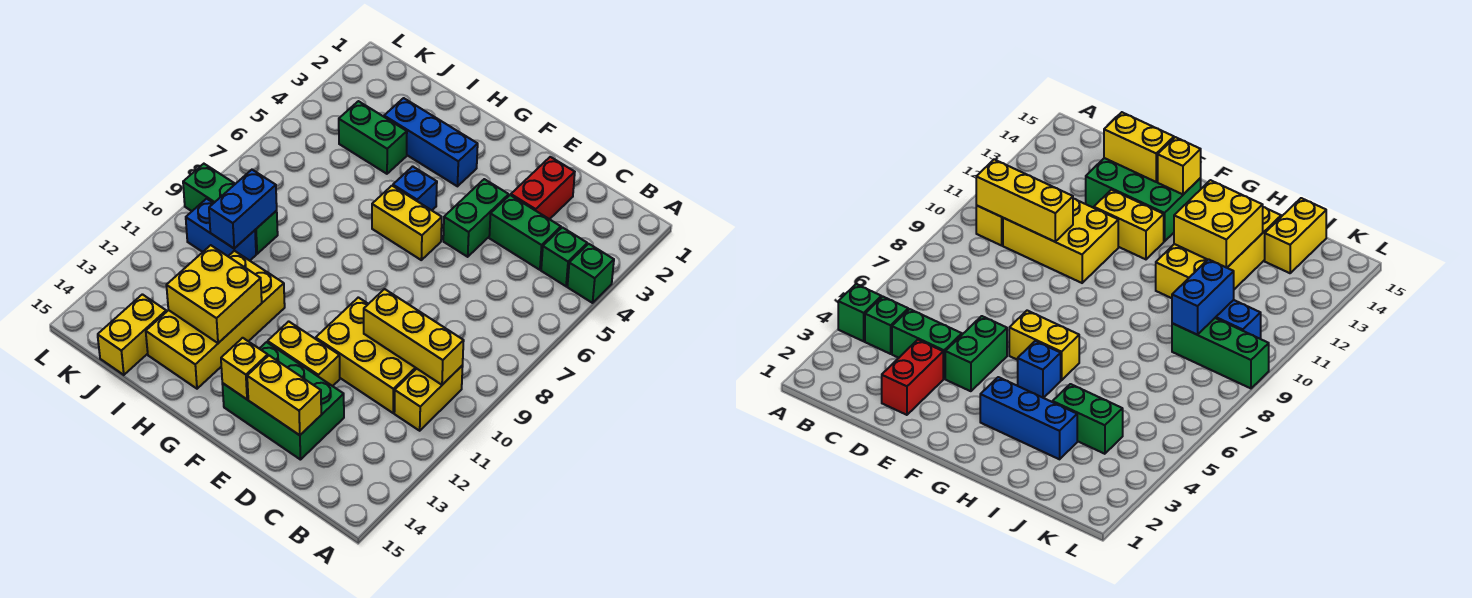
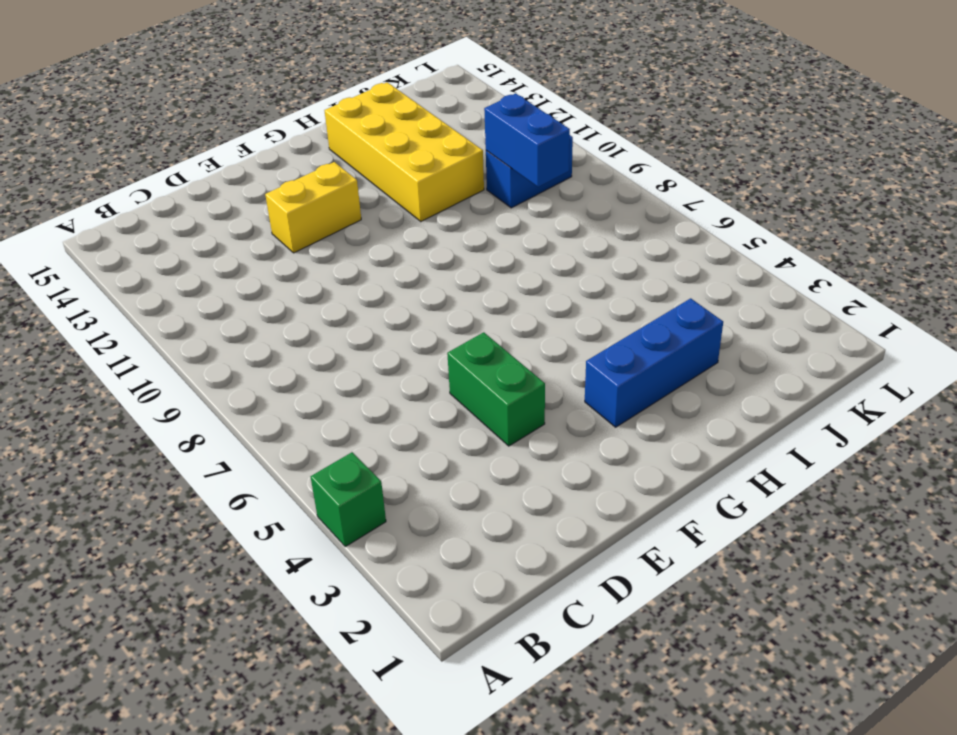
none -> green brick B4 level 1
none -> yellow brick B10:B11 level 1
none -> green brick C4:D4 level 1

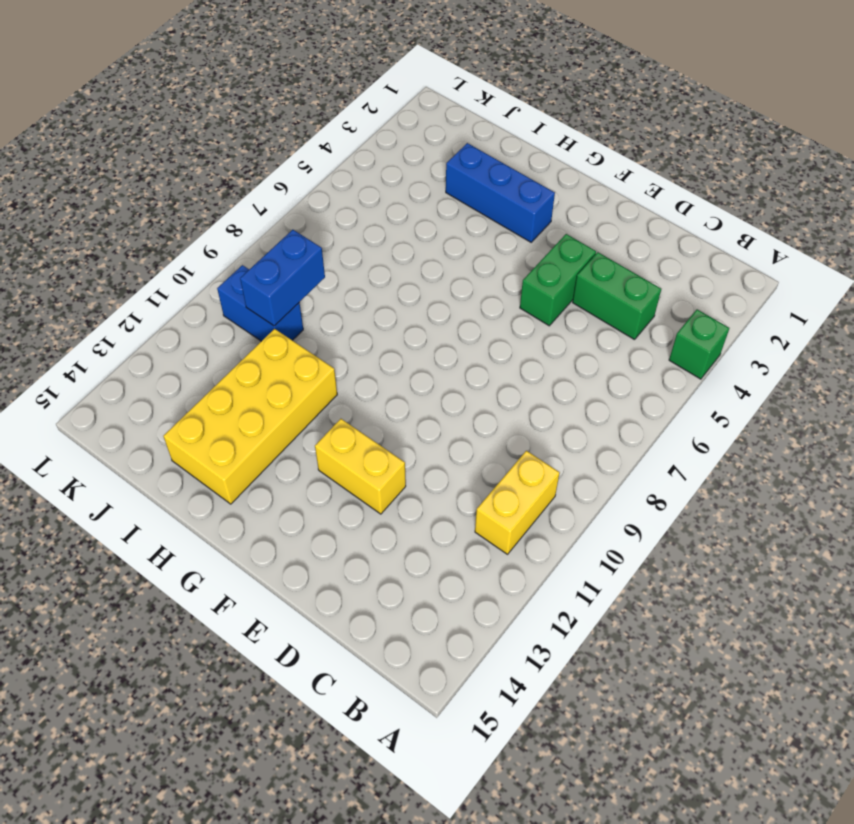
none -> green brick B4 level 1
none -> yellow brick C10:E11 level 1
none -> red brick D2:D3 level 1

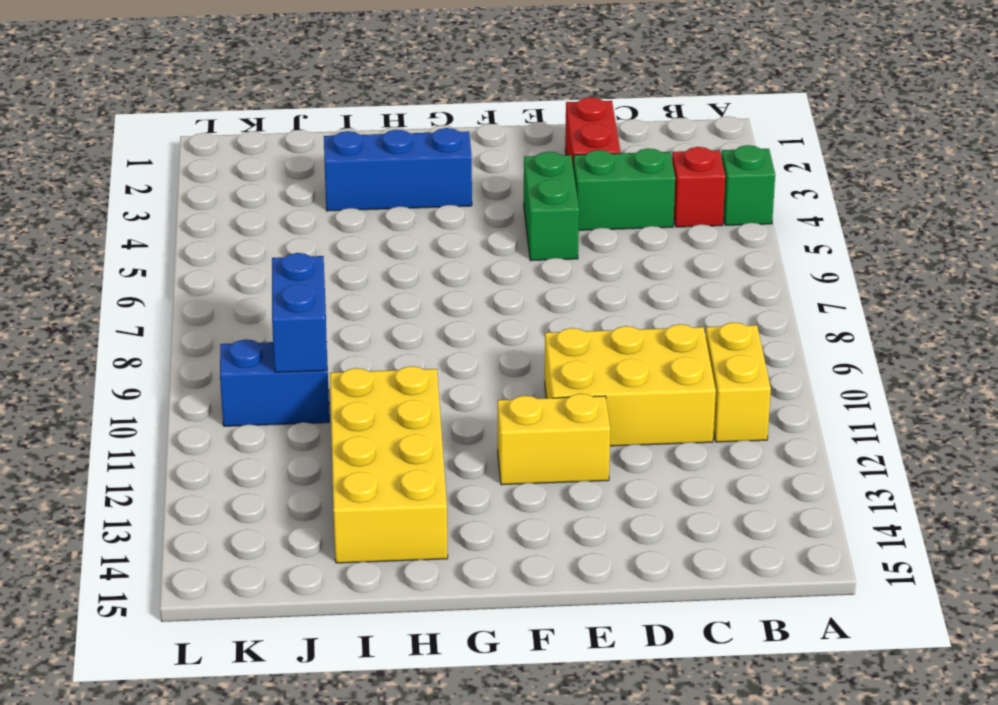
red brick B4 level 1 -> green brick B4 level 1
none -> green brick D13:F14 level 1
none -> yellow brick F6:G6 level 1
none -> blue brick G5 level 1

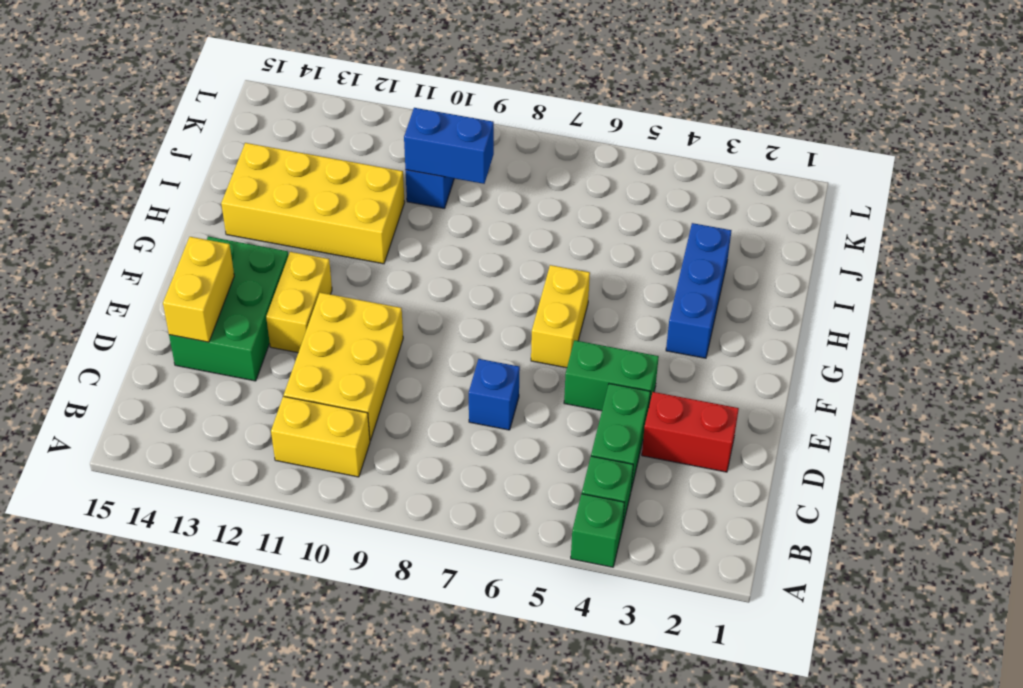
blue brick D7 level 1 -> blue brick G5 level 1
none -> green brick I4:J4 level 1
none -> green brick J9:L9 level 1
none -> yellow brick J14:J15 level 1

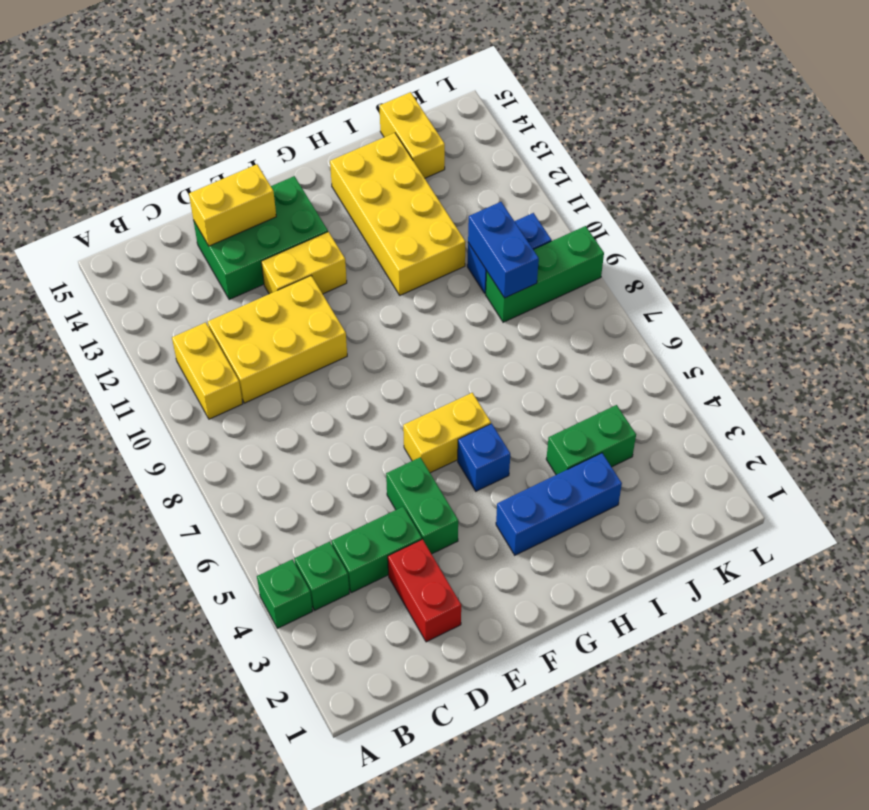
none -> yellow brick B10:D10 level 2
none -> yellow brick F14 level 2
none -> yellow brick H12:I13 level 2

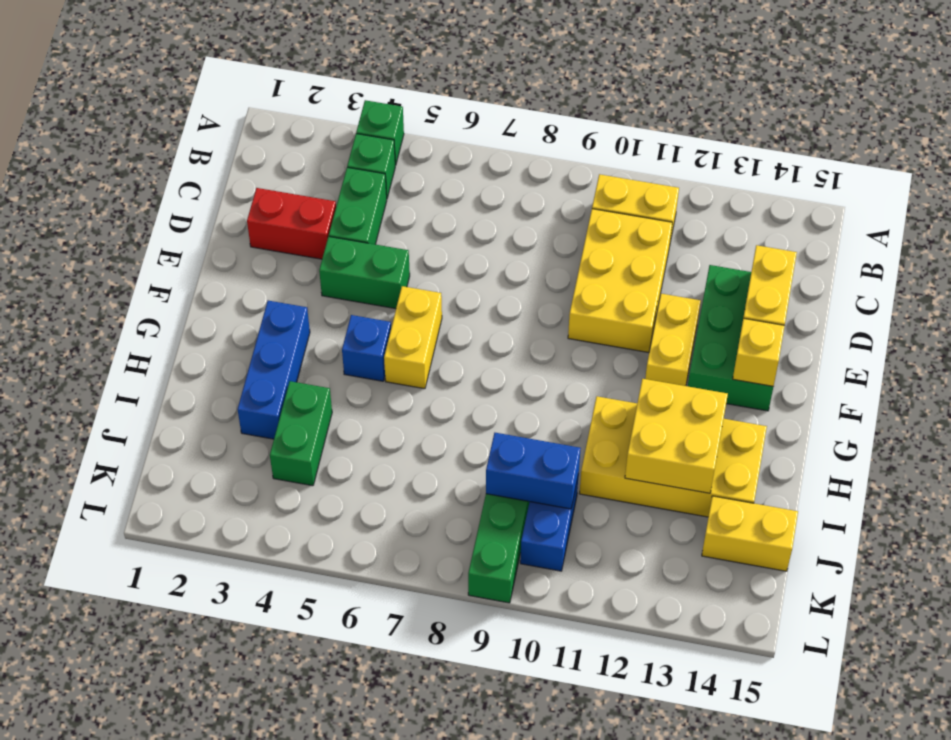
none -> yellow brick B10:D10 level 2

